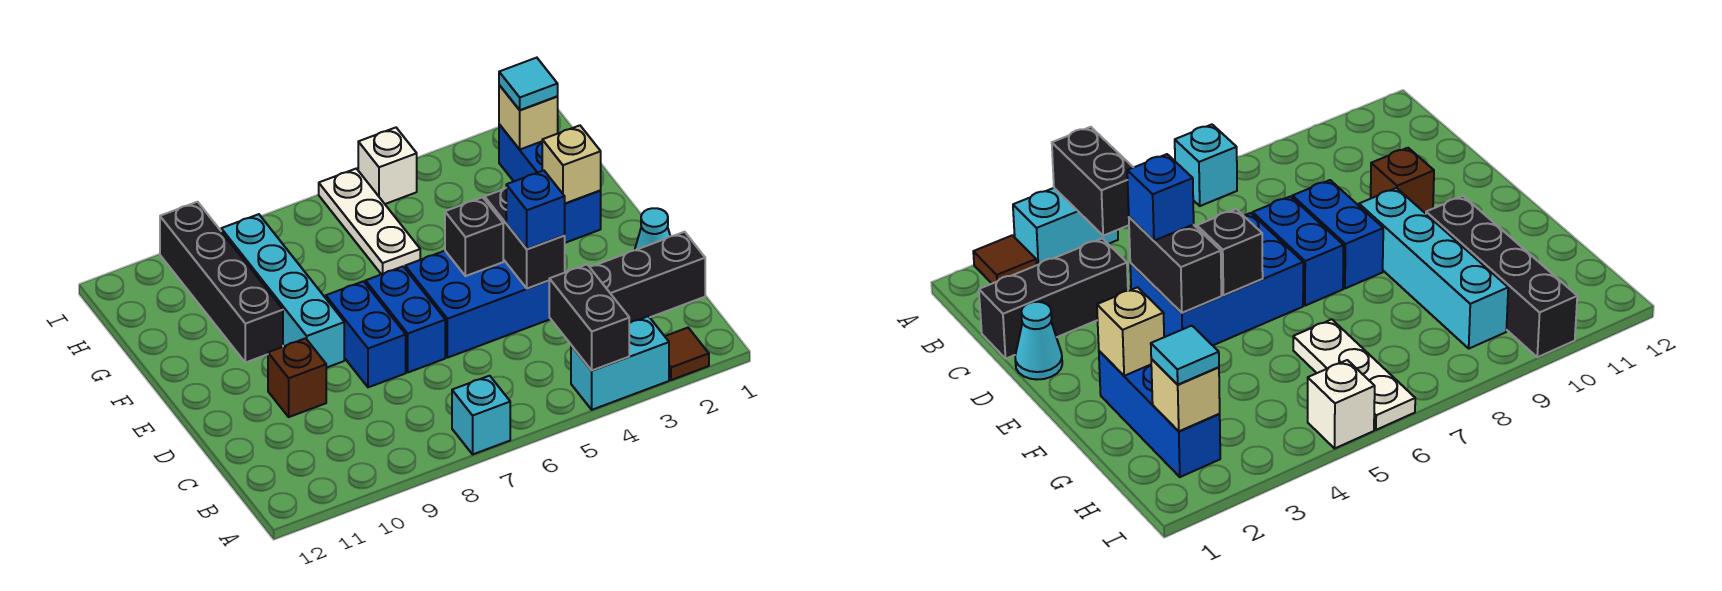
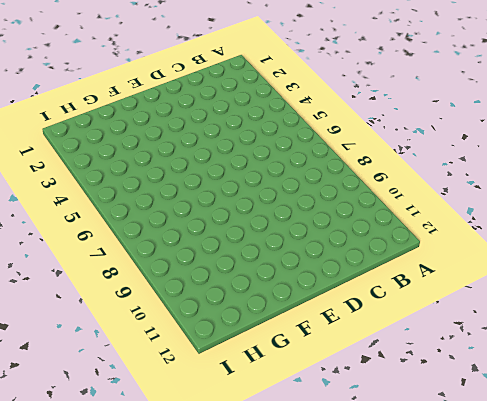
none -> brown tile A2 level 1
none -> cyan brick A3:A4 level 1
none -> cyan brick A7 level 1

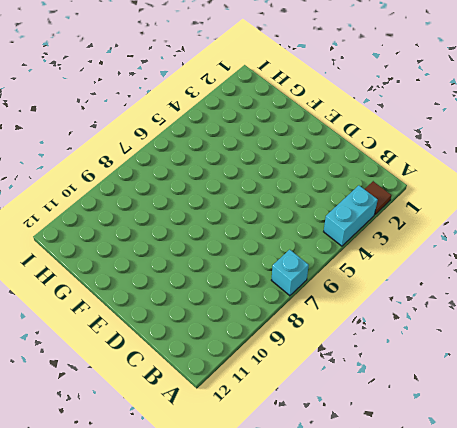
none -> black brick C1:C3 level 1
none -> cyan cone D1 level 1
none -> blue brick D4:E6 level 1

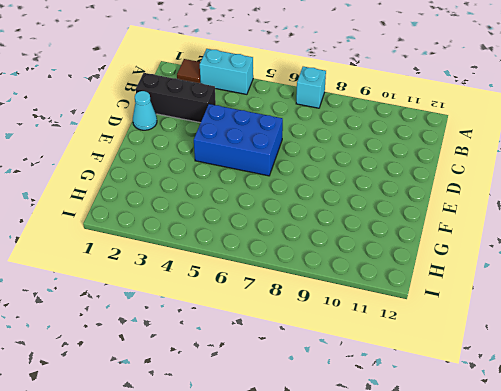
none -> blue brick D7:E7 level 1
none -> blue brick D8:E8 level 1
none -> brown brick D10 level 1

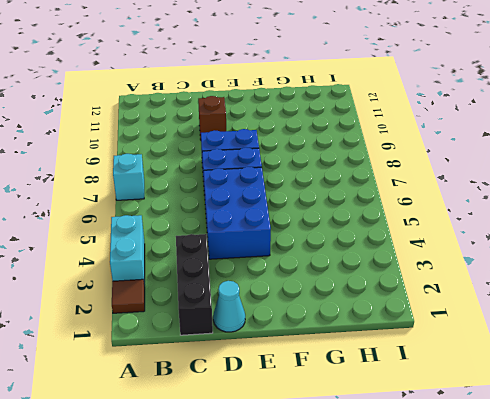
none -> cyan brick E9:H9 level 1
none -> blue brick F2:H2 level 1
none -> black brick F10:I10 level 1

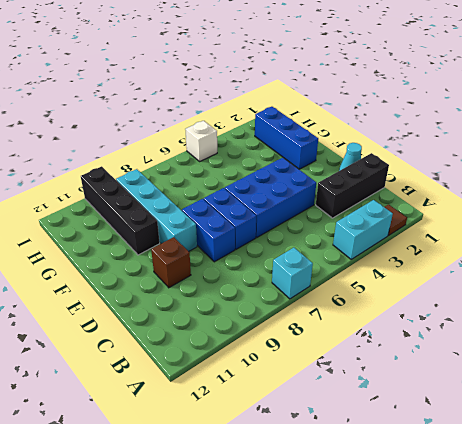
none -> white plate G6:I6 level 1
none -> black brick A4:B4 level 2
none -> black brick D4:E4 level 2

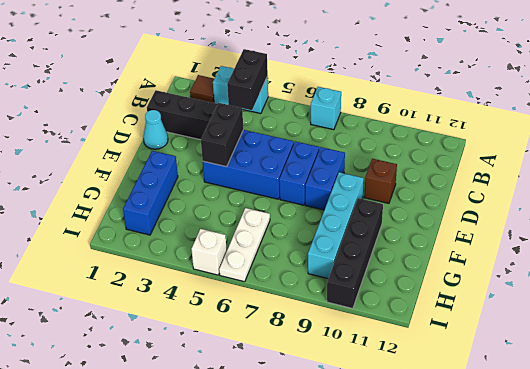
none -> black brick E5 level 2
none -> tan brick F2 level 2
none -> tan brick H2 level 2

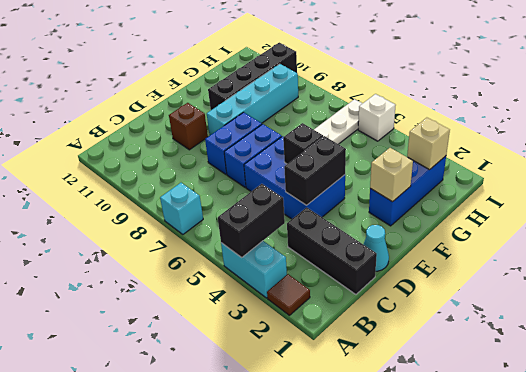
none -> blue brick D4 level 3
none -> cyan tile H2 level 3

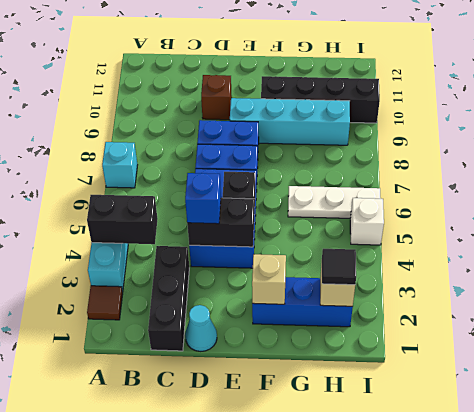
black tile H2 level 3 -> cyan tile H2 level 3

